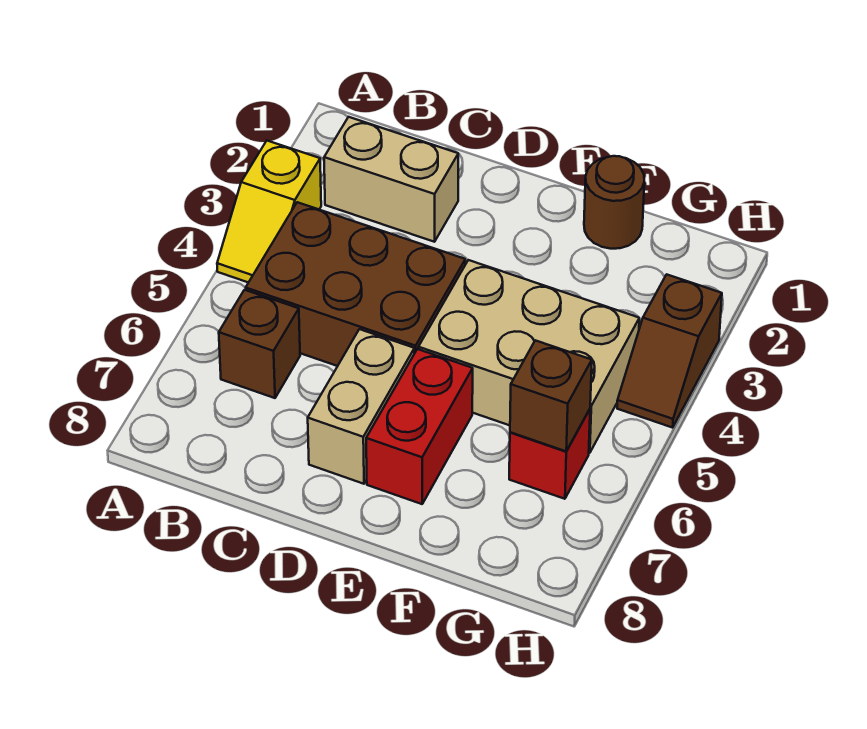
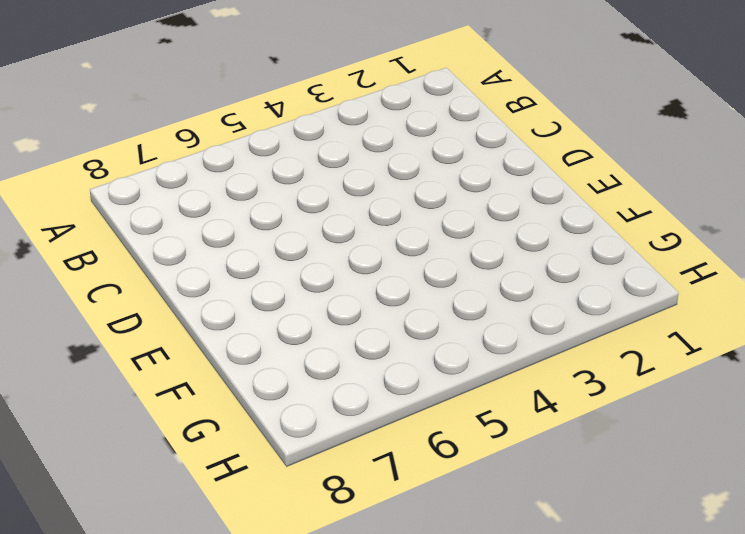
none -> yellow slope A3:A4 level 1 top 3
none -> tan brick B2:C2 level 1

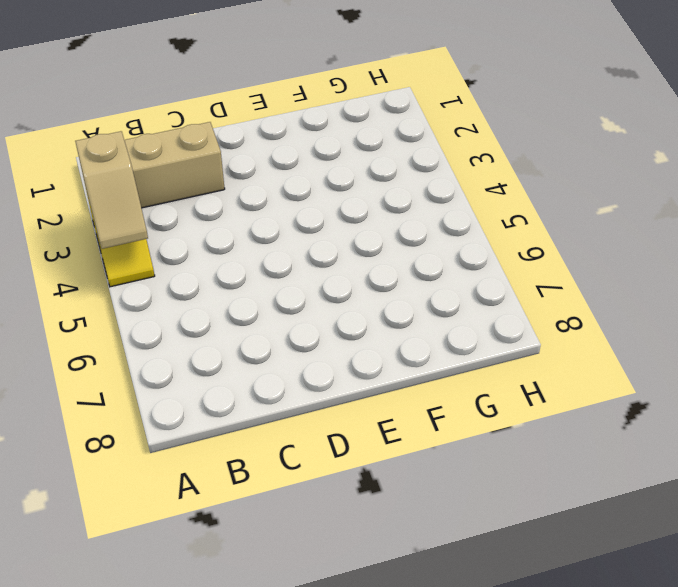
tan slope A3:A4 level 2 top 3 -> none
none -> brown brick B4:D5 level 1
none -> brown brick B6 level 1

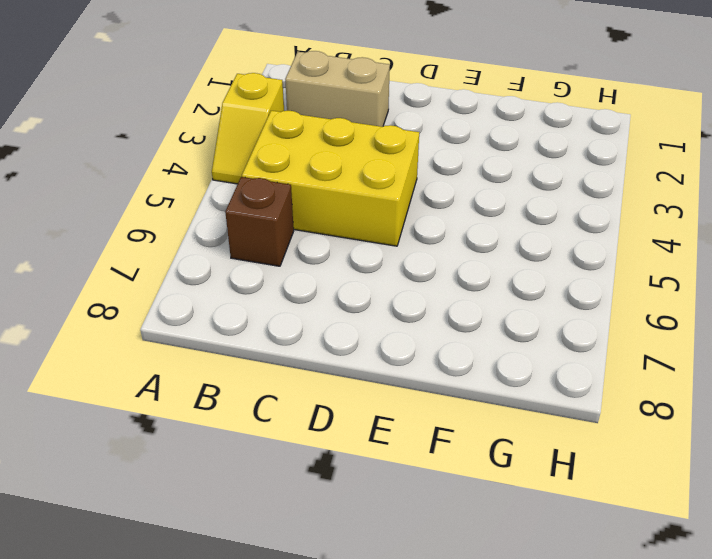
yellow brick B4:D5 level 1 -> brown brick B4:D5 level 1
none -> tan brick D6:D7 level 1
none -> tan brick E4:G5 level 1

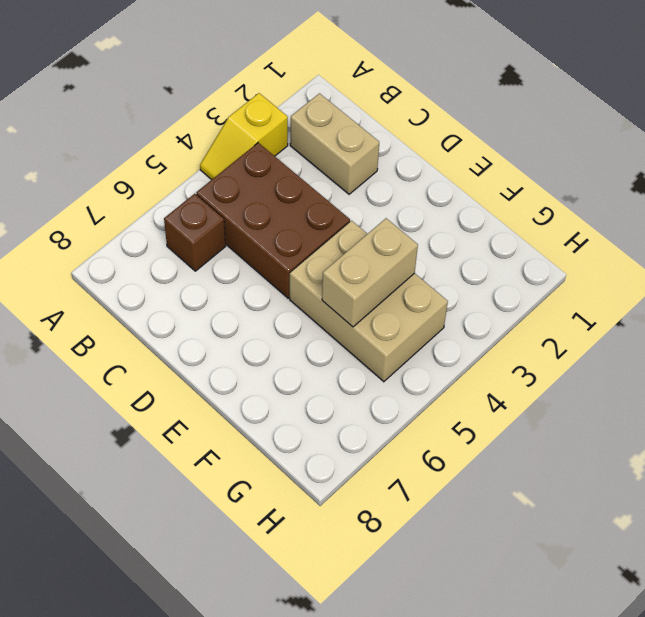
tan brick F4:F5 level 2 -> tan brick D6:D7 level 1
none -> red brick E6:E7 level 1
none -> brown round brick F1 level 1

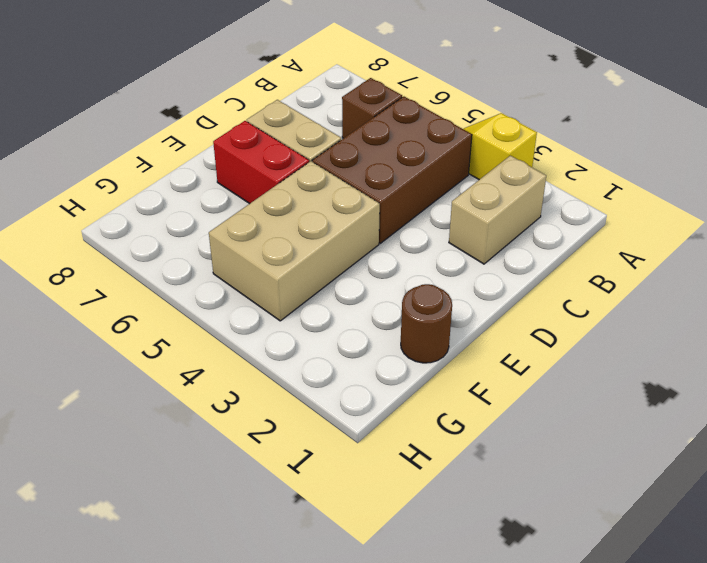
none -> red brick G6 level 1
none -> brown slope H3:H4 level 1 top 3

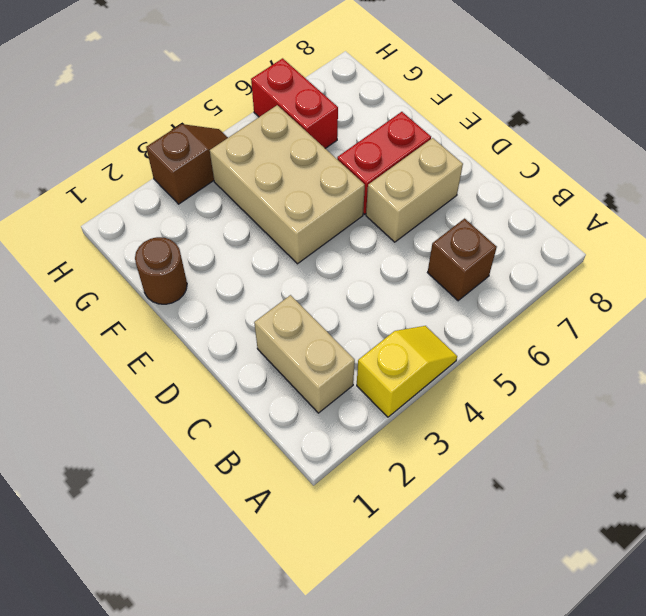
red brick G6:H6 level 1 -> red brick G6 level 1
none -> brown brick B4:D5 level 1
none -> brown brick G6 level 2

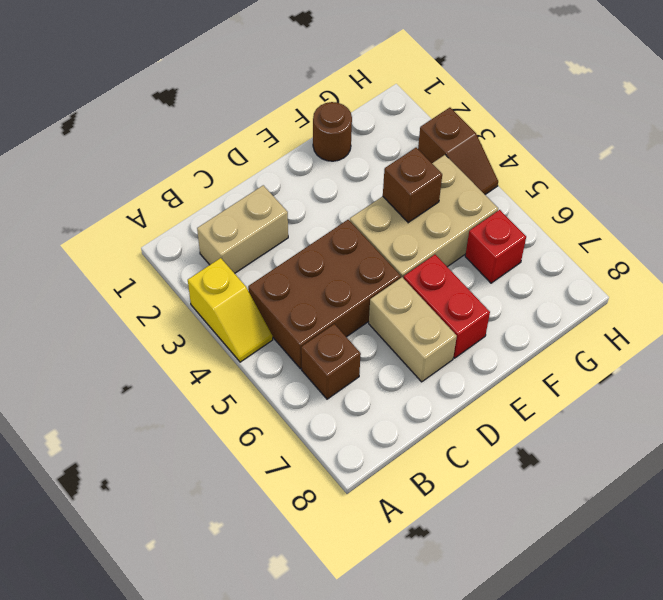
brown brick F4 level 2 -> brown brick G6 level 2

